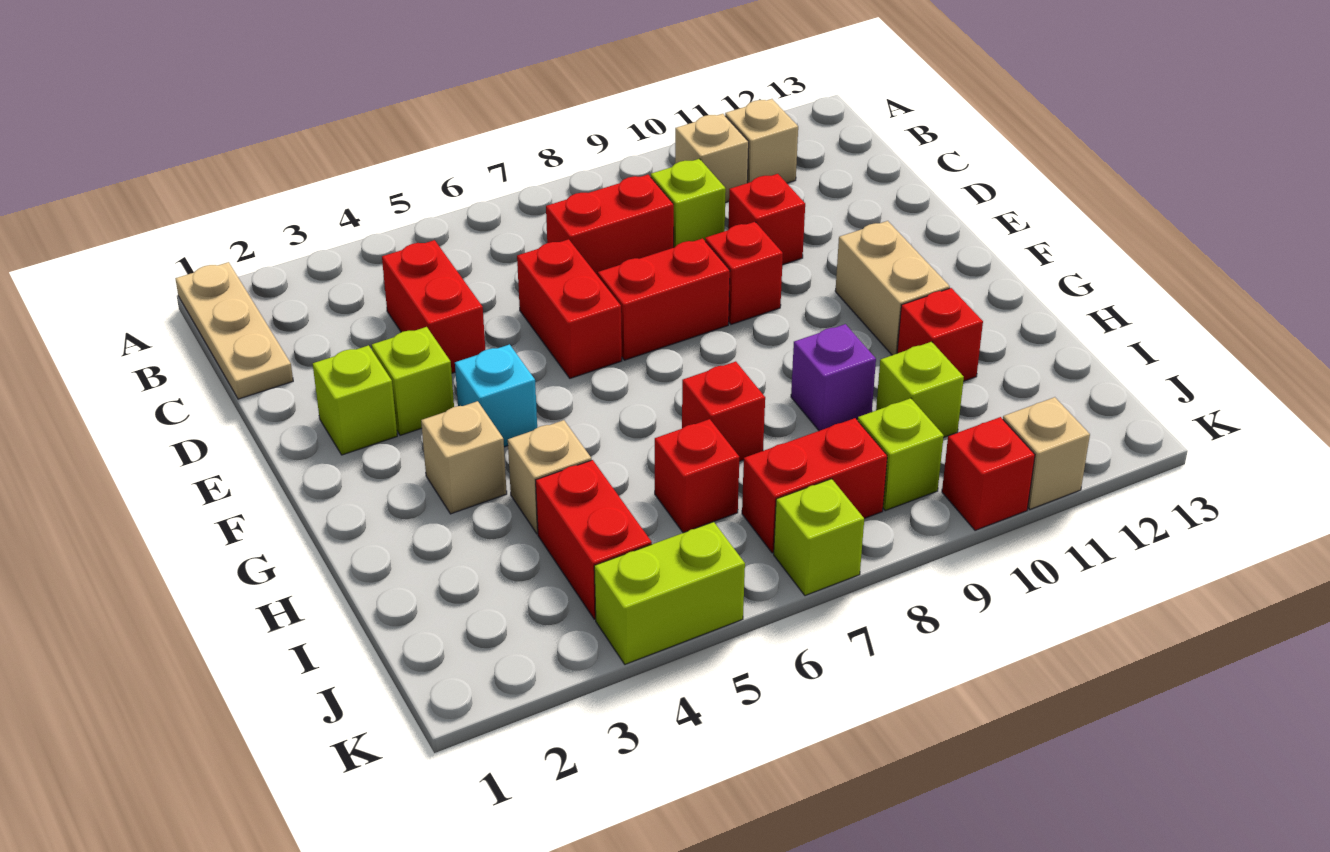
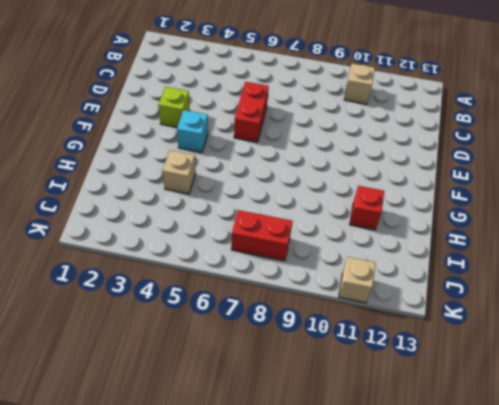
none -> tan plate A1:C1 level 1
none -> tan brick B11 level 1
none -> red brick C4:D4 level 1

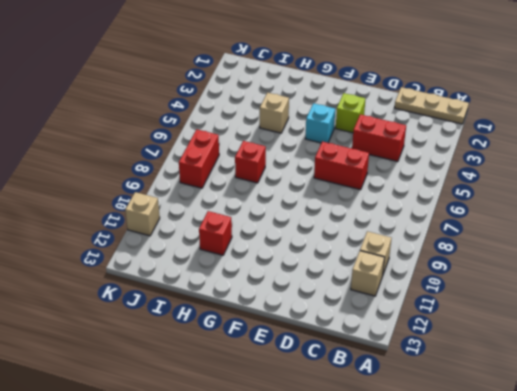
none -> red brick C7:C8 level 1
none -> lime brick C9 level 1
none -> red brick D10 level 1

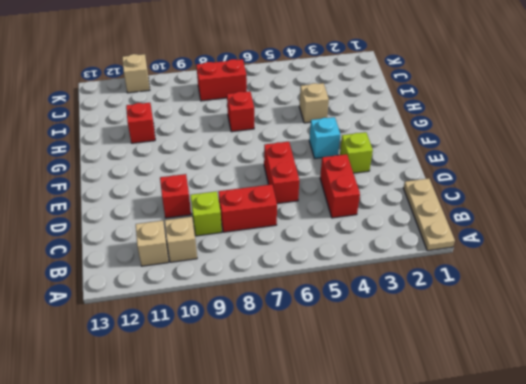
none -> lime brick E2 level 1
none -> red brick E7:E8 level 1
none -> red brick E9 level 1

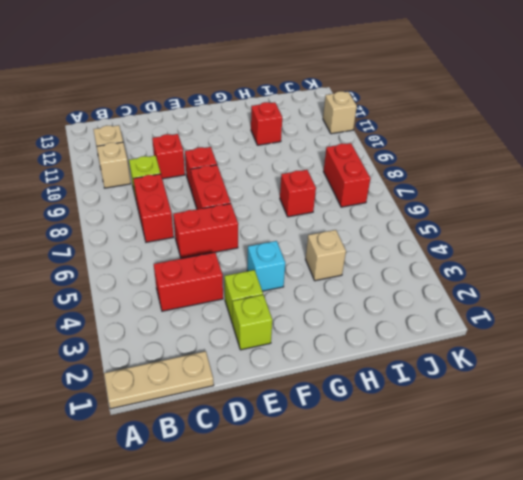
none -> tan brick F11:G11 level 1
none -> tan brick G3 level 1
none -> purple brick H9 level 1

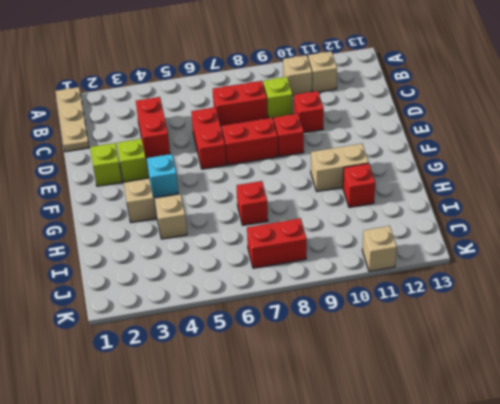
tan brick G10:G11 level 1 -> tan brick F11:G11 level 1
none -> purple brick H9 level 1
none -> red brick I4:J4 level 1
none -> red brick I6 level 1

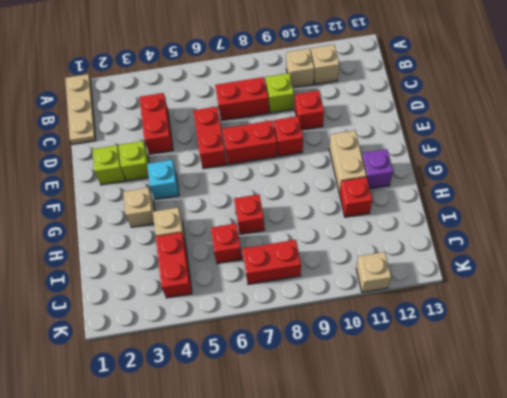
purple brick G12 level 1 -> purple brick H9 level 1
none -> lime brick I10 level 1
none -> lime brick J9 level 1
none -> lime brick K4:K5 level 1

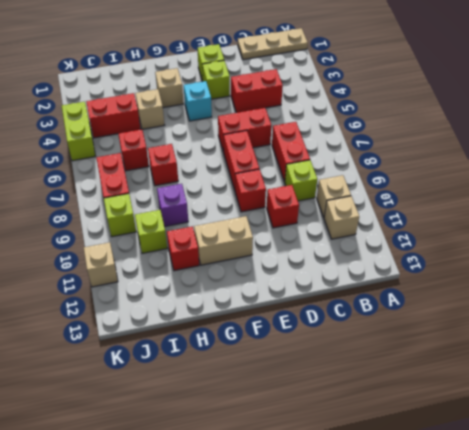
none -> lime brick K7 level 1
none -> red brick K10 level 1

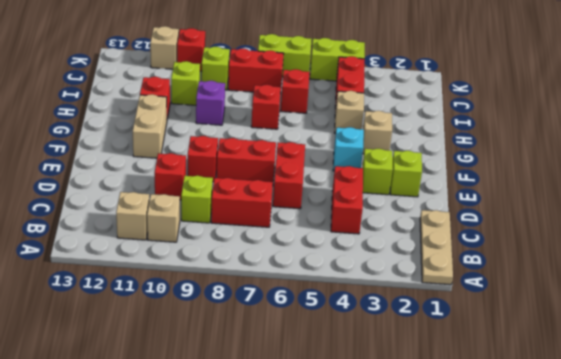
lime brick K6:K7 level 1 -> lime brick K7 level 1

